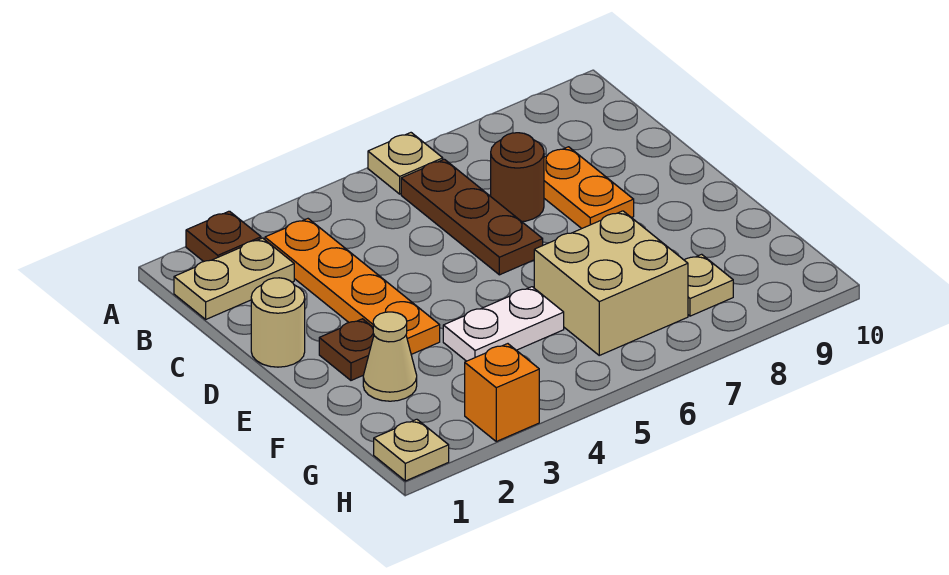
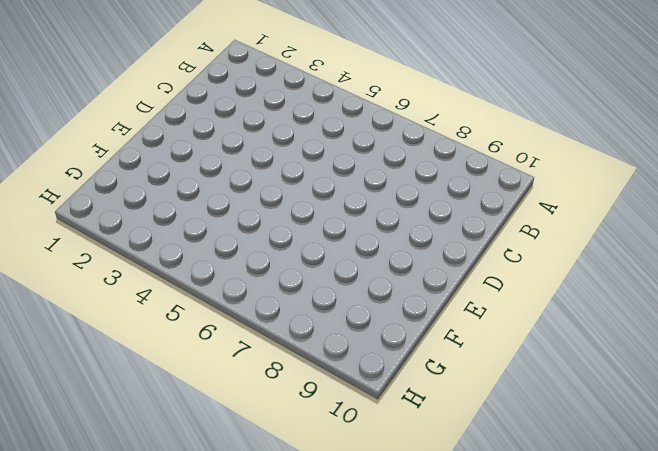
none -> brown plate A2 level 1
none -> tan plate A6 level 1
none -> tan plate B1:B2 level 1

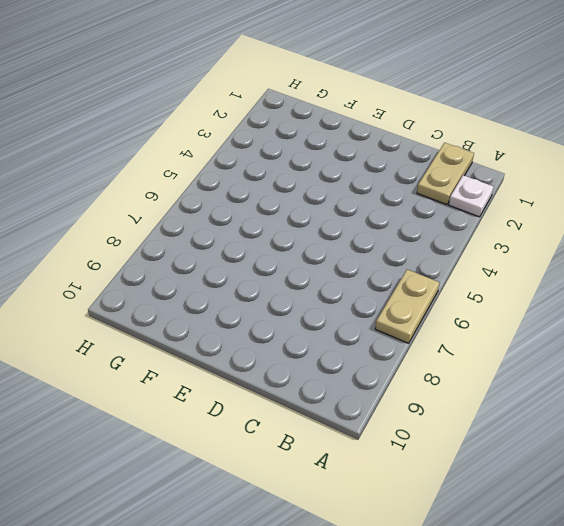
white plate A2 level 1 -> brown plate A2 level 1
tan plate A6:A7 level 1 -> tan plate A6 level 1
none -> orange plate B3:E3 level 1
none -> brown plate B6:D6 level 1
none -> brown round brick C7 level 1

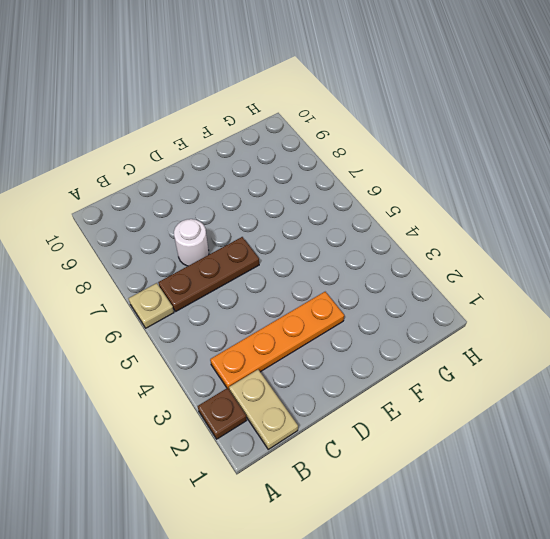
white round brick C7 level 1 -> brown round brick C7 level 1
none -> orange plate C8:D8 level 1
none -> tan round brick D1 level 1
none -> brown plate E2 level 1

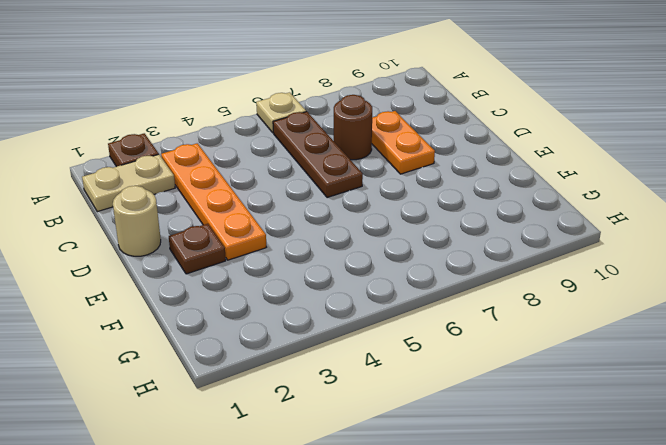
none -> tan cone F2 level 1
none -> white plate F4:F5 level 1
none -> tan brick F6:G7 level 1

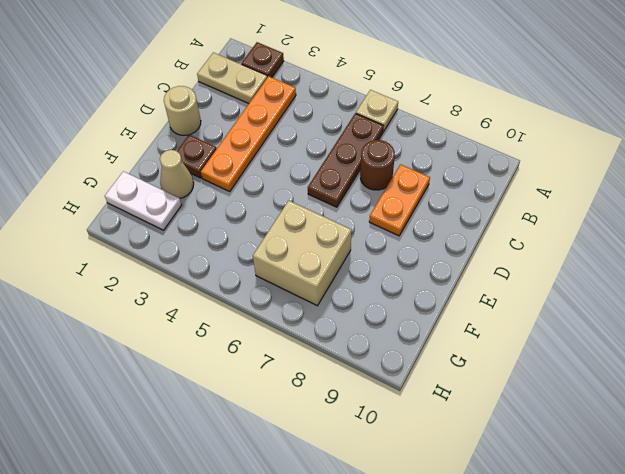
white plate G1:G2 level 1 -> white plate F4:F5 level 1
none -> tan plate G8 level 1
none -> tan plate H1 level 1
none -> orange brick H3 level 1

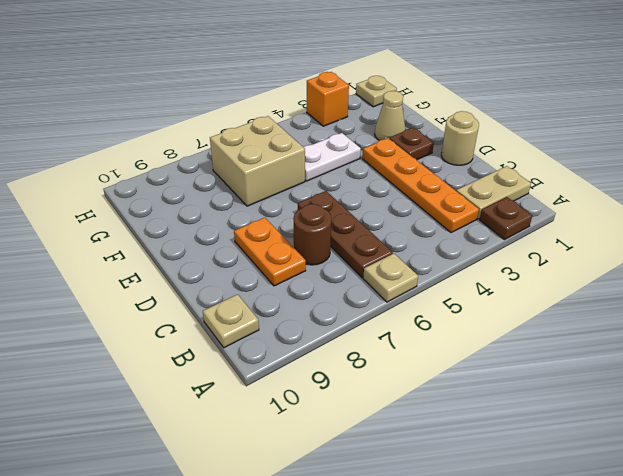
tan plate B10 level 1 -> tan plate G8 level 1

